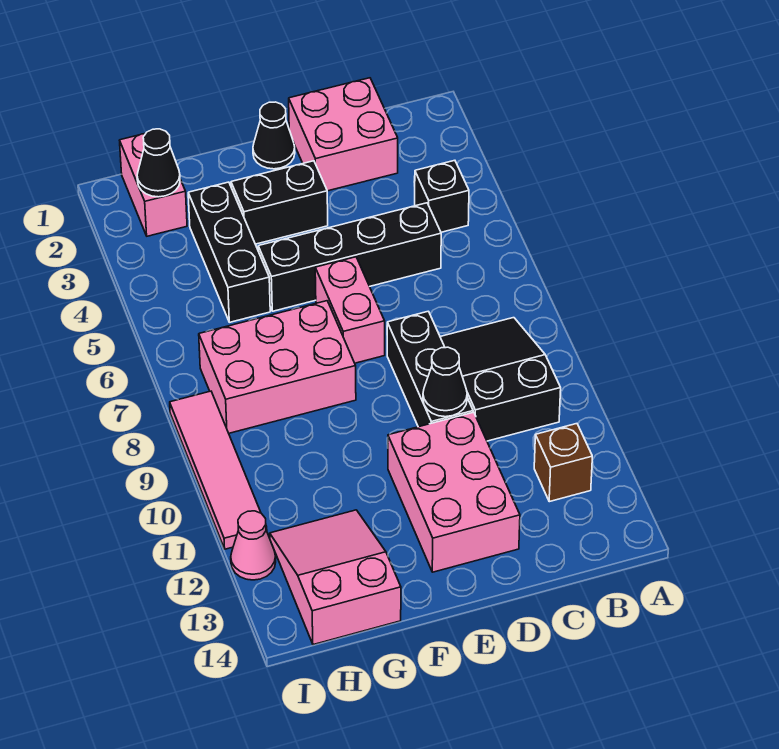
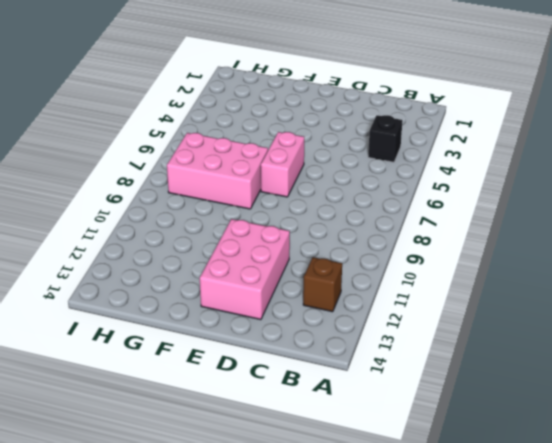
none -> black slope B8:C10 level 1 top 10
none -> pink brick C1:D2 level 1
none -> black brick C5:F5 level 1

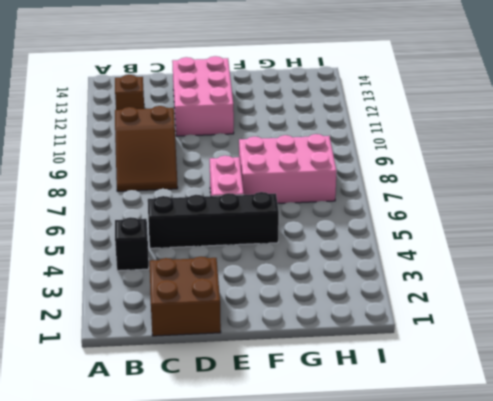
brown slope B8:C10 level 1 top 10 -> black slope B8:C10 level 1 top 10
brown brick C1:D2 level 1 -> pink brick C1:D2 level 1
none -> black brick D8:D10 level 1
none -> black cone E1 level 1
none -> black brick E3:F3 level 1

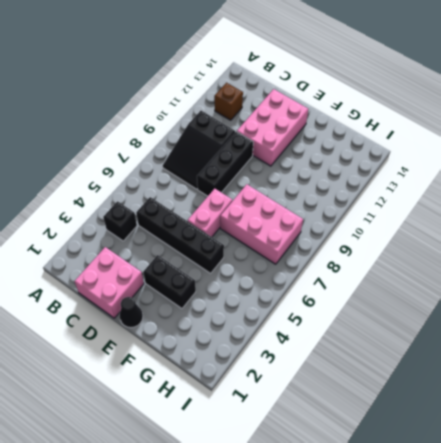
none -> black brick G3:G5 level 1
none -> pink slope G12:H14 level 1 top 14
none -> pink brick H1:H2 level 1

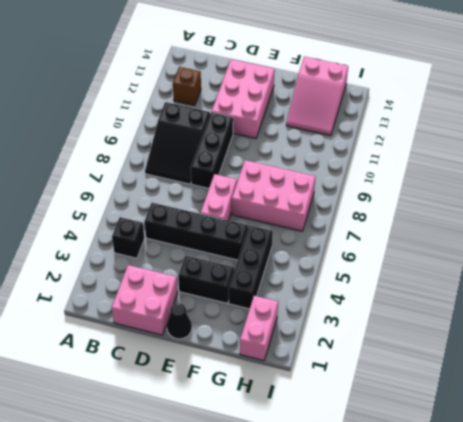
none -> pink tile I8:I11 level 1
none -> pink cone I12 level 1
none -> black cone D10 level 2

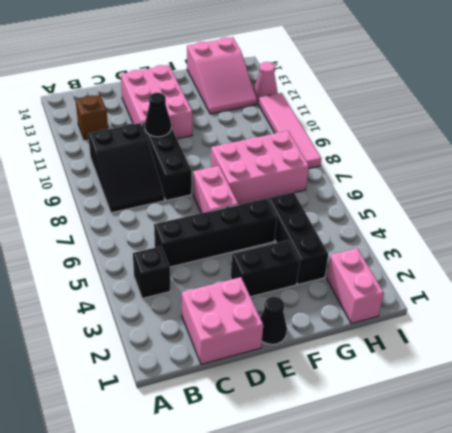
none -> black cone H2 level 2

